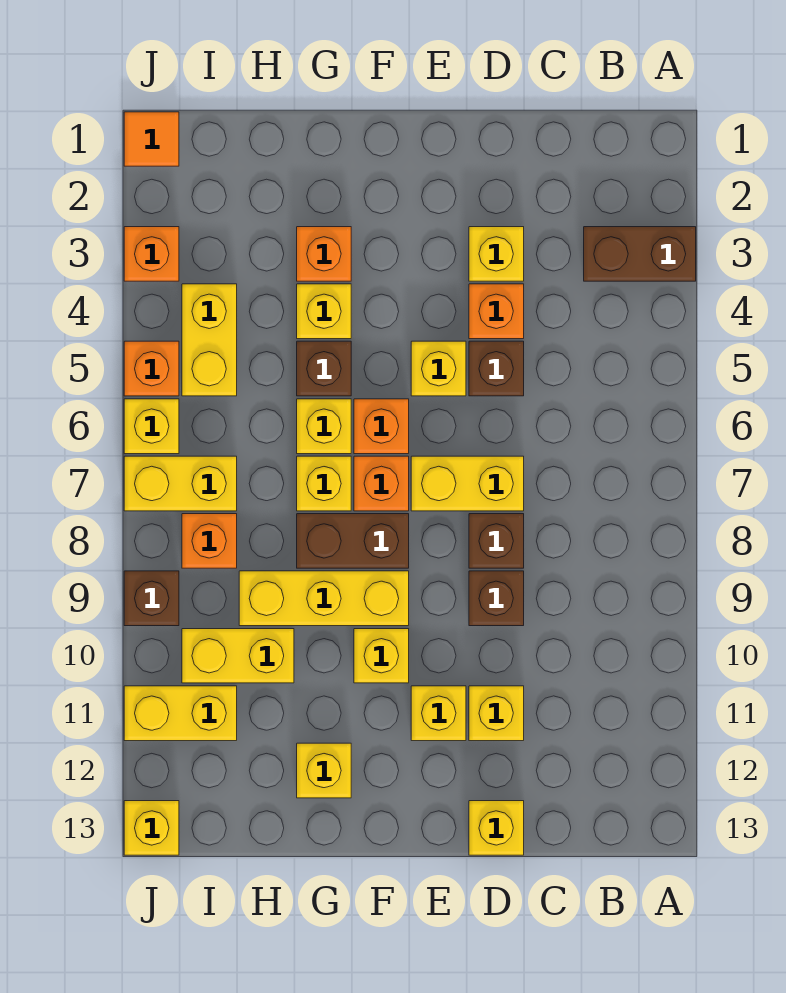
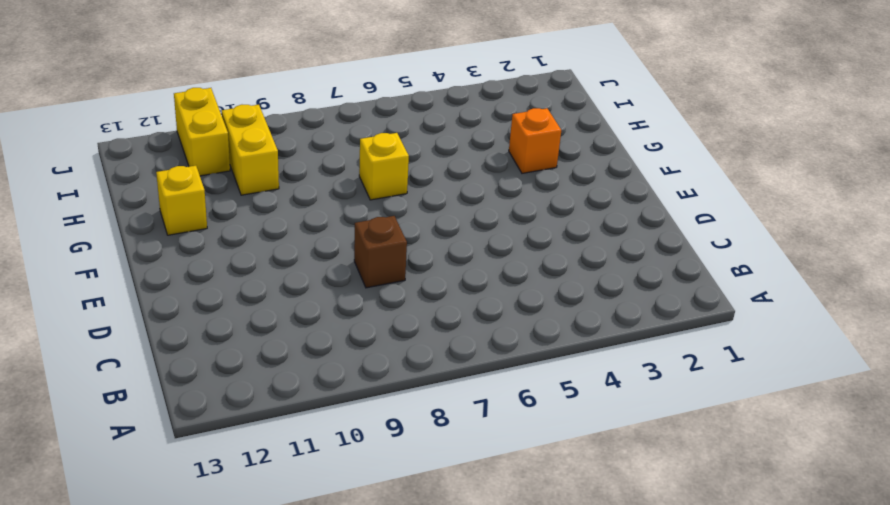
none -> brown brick A3:B3 level 1
none -> yellow brick D3 level 1
none -> orange brick D4 level 1
none -> brown brick D5 level 1

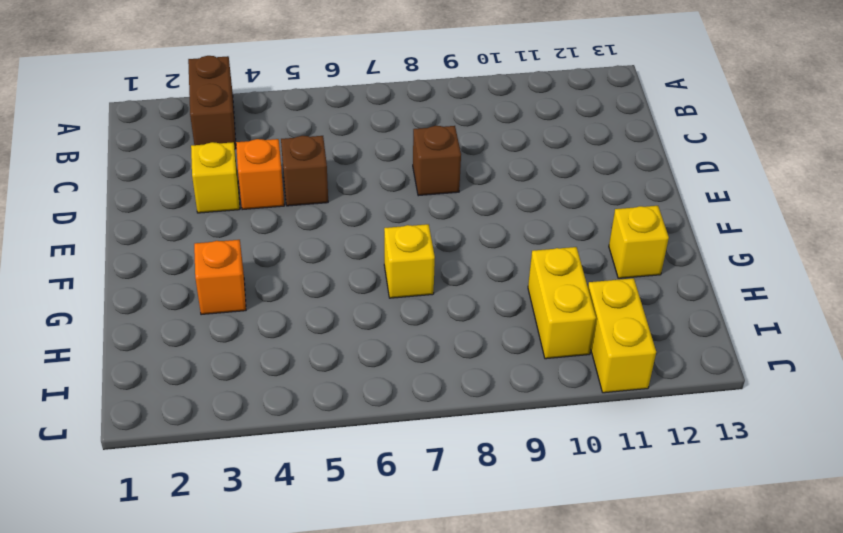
none -> yellow brick D7:E7 level 1
none -> brown brick D9 level 1
none -> yellow brick D11 level 1
none -> yellow brick D13 level 1

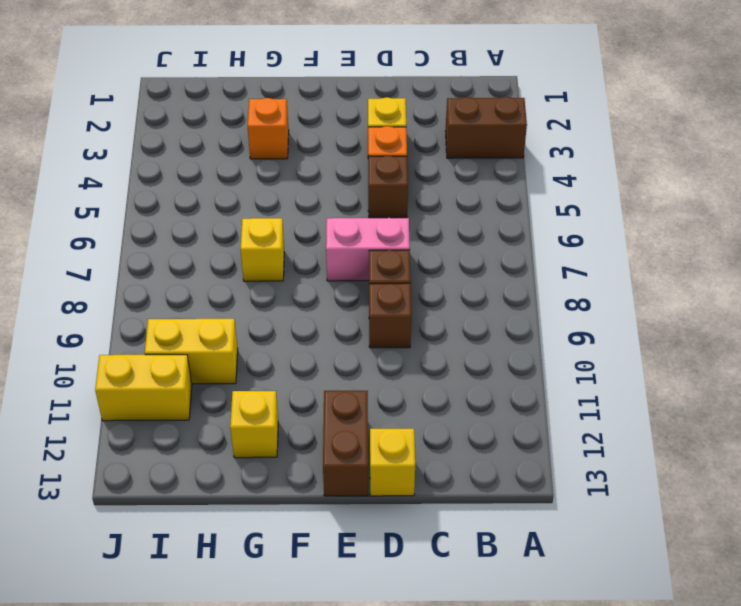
pink brick D7:E7 level 1 -> yellow brick D7:E7 level 1
brown brick E12:E13 level 1 -> brown brick F8:G8 level 1
none -> yellow brick D11 level 1
none -> yellow brick E5 level 1
none -> yellow brick E11 level 1
none -> orange brick F6 level 1

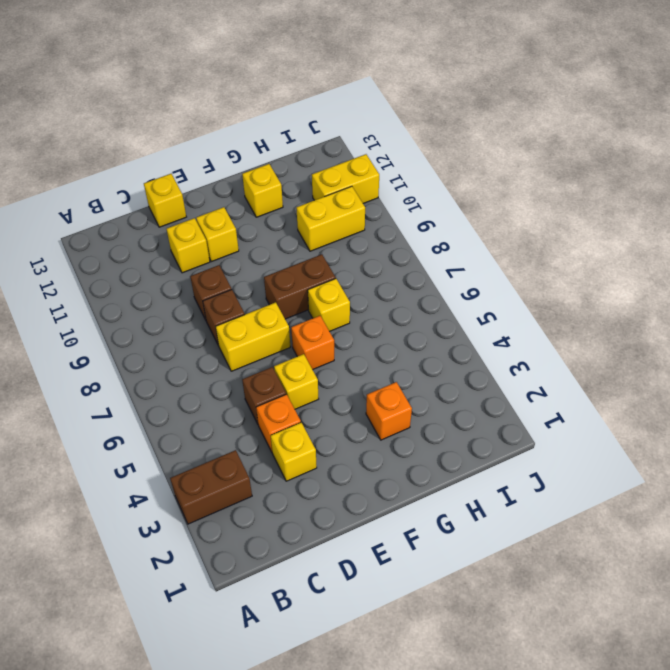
none -> orange brick F7 level 1
none -> yellow brick F9:H9 level 1
none -> yellow brick F10 level 1
none -> yellow brick G4 level 1

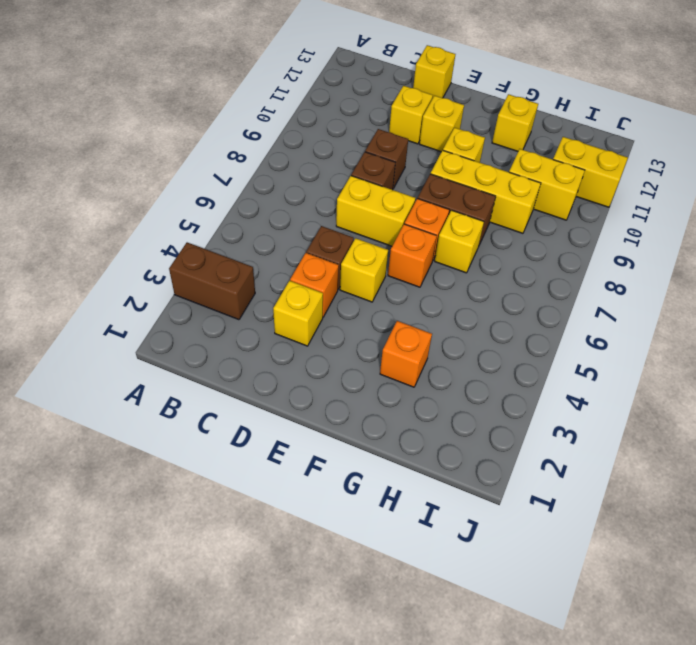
none -> yellow brick G4 level 1
none -> brown brick G5 level 1
none -> yellow brick G6 level 1
none -> yellow brick I4:I5 level 1

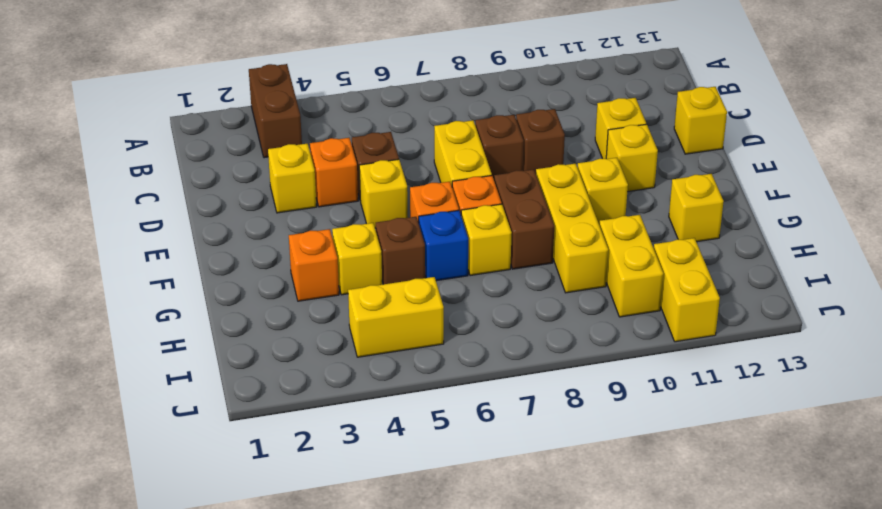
blue brick G6 level 1 -> yellow brick G6 level 1
none -> yellow brick I7:J7 level 1
none -> orange brick I8 level 1
none -> orange tile J1 level 1
none -> orange brick J3 level 1

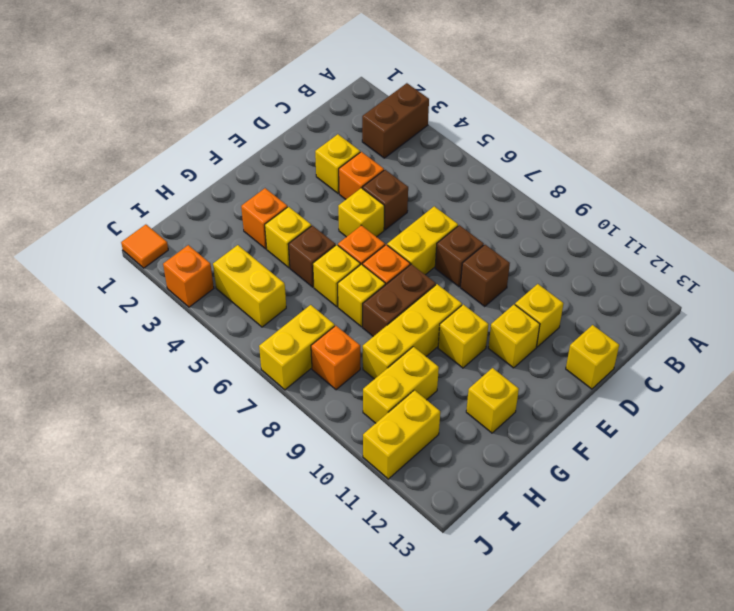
none -> orange brick J5 level 1
none -> yellow brick J6 level 1
none -> brown brick J9 level 1
none -> yellow brick J13 level 1

